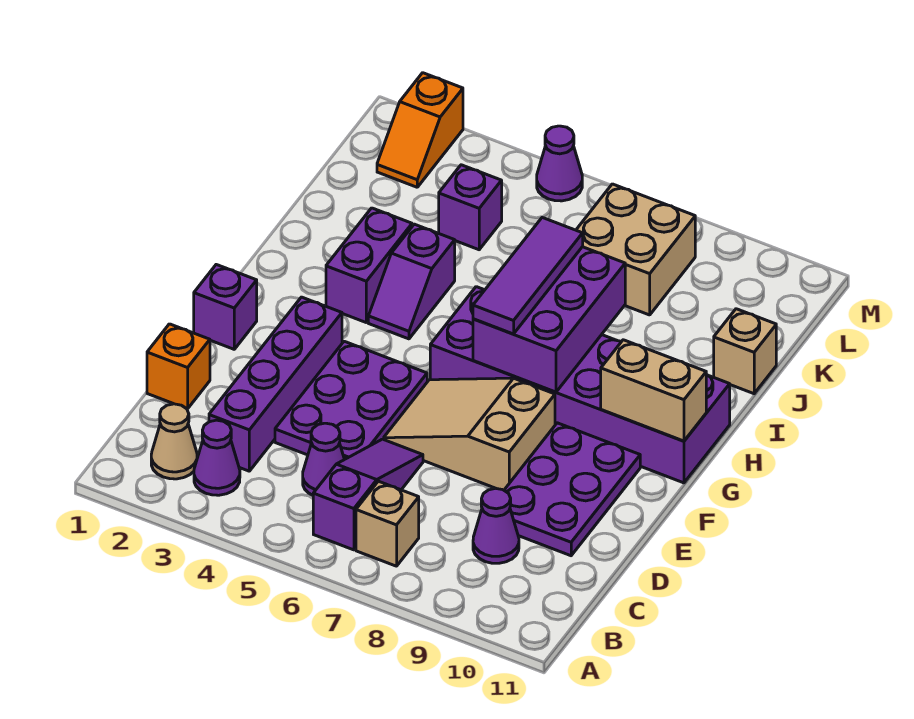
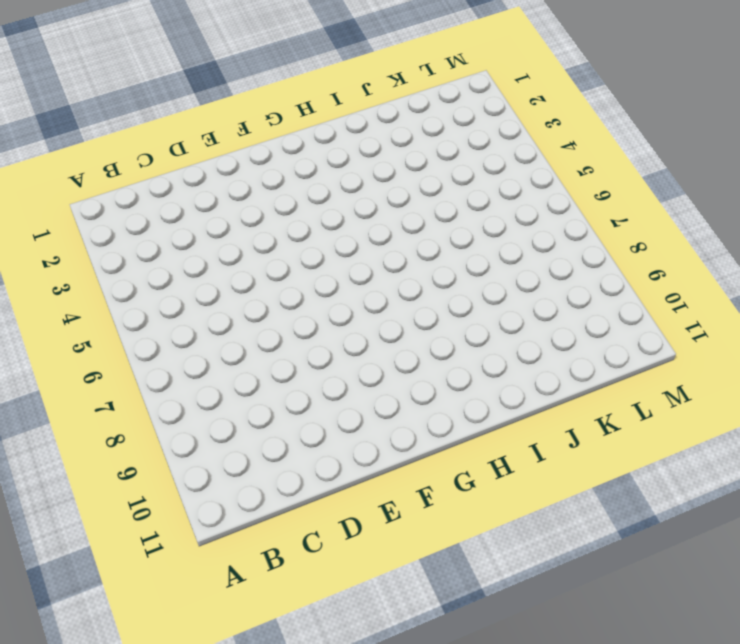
none -> tan cone B2 level 1
none -> purple cone B3 level 1
none -> purple slope B6:D6 level 1 top B

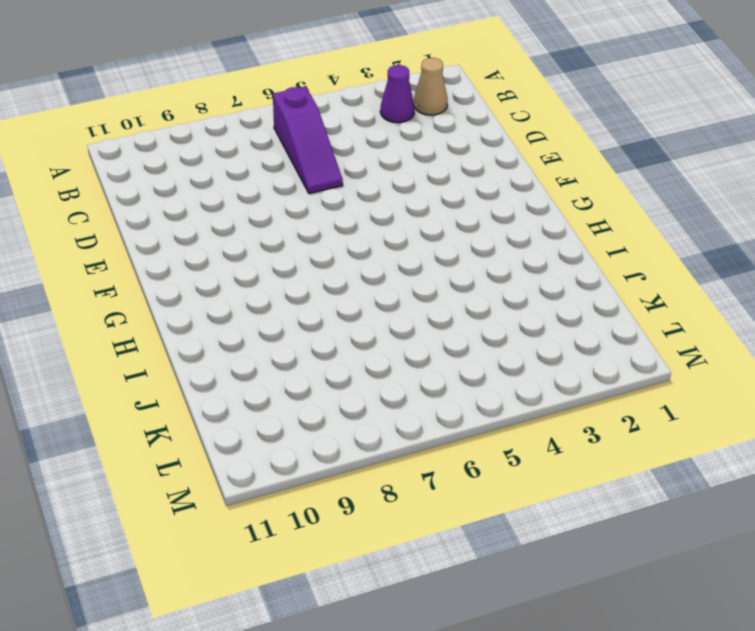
none -> tan brick B7 level 1
none -> purple brick C3:F3 level 1
none -> purple cone C5 level 1

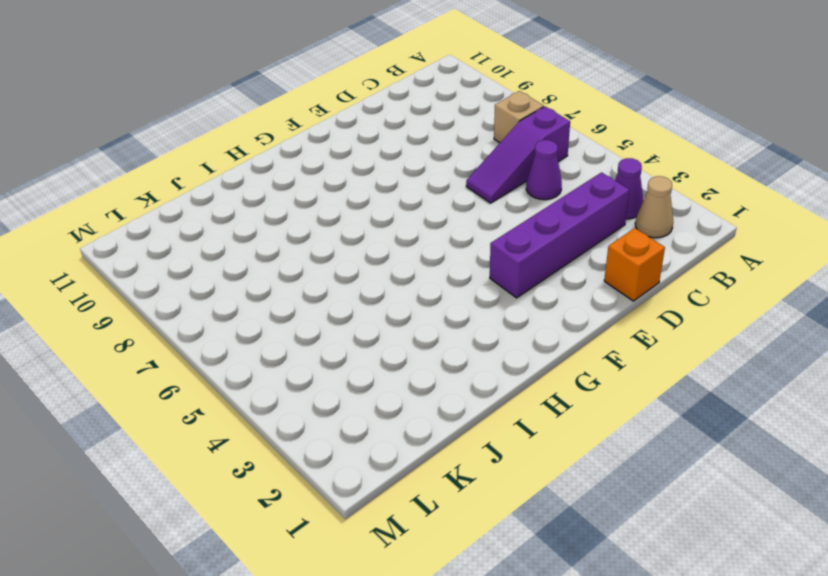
none -> purple cone C9 level 1
none -> purple plate D4:F5 level 1
none -> purple plate D9:F10 level 1

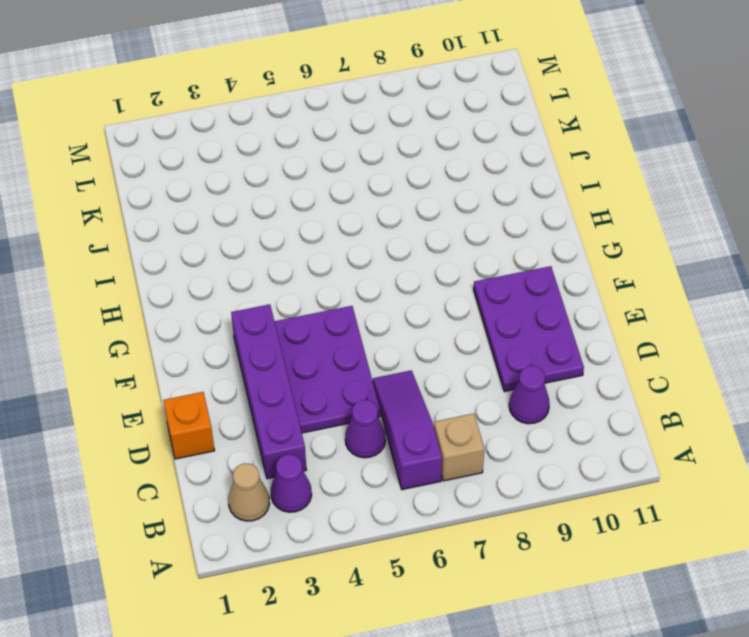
none -> tan slope E6:F8 level 1 top 8
none -> purple brick F1 level 1
none -> purple brick G6:H11 level 1

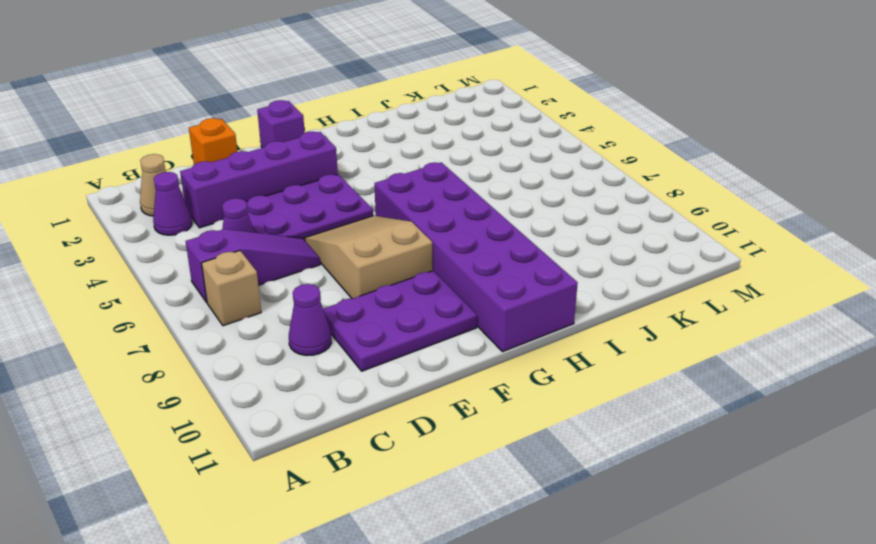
none -> purple brick H3:I3 level 1
none -> purple slope H4:I4 level 1 top I
none -> tan brick J11 level 1

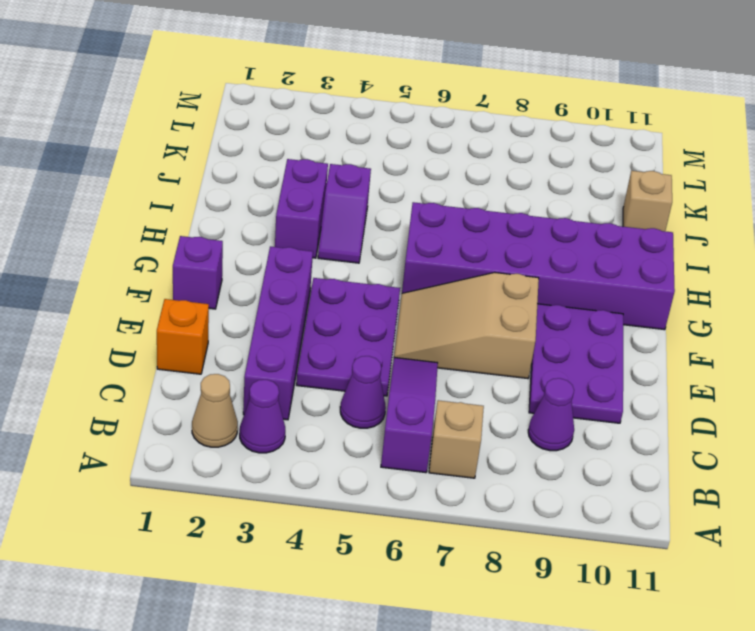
none -> purple brick K4 level 1
none -> tan brick K7:L8 level 1
none -> orange slope L2:M2 level 1 top M

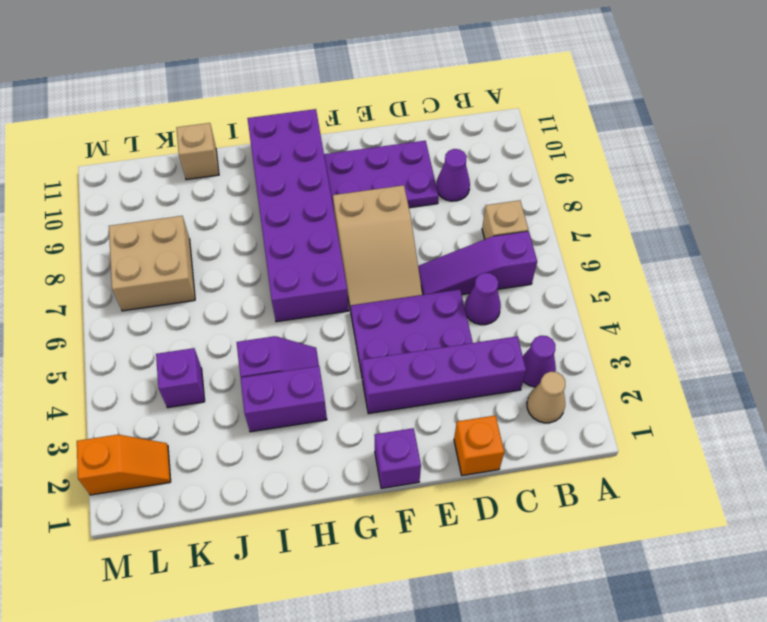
none -> purple cone M5 level 1
none -> purple brick G7:I8 level 2
none -> tan brick G10:G11 level 2

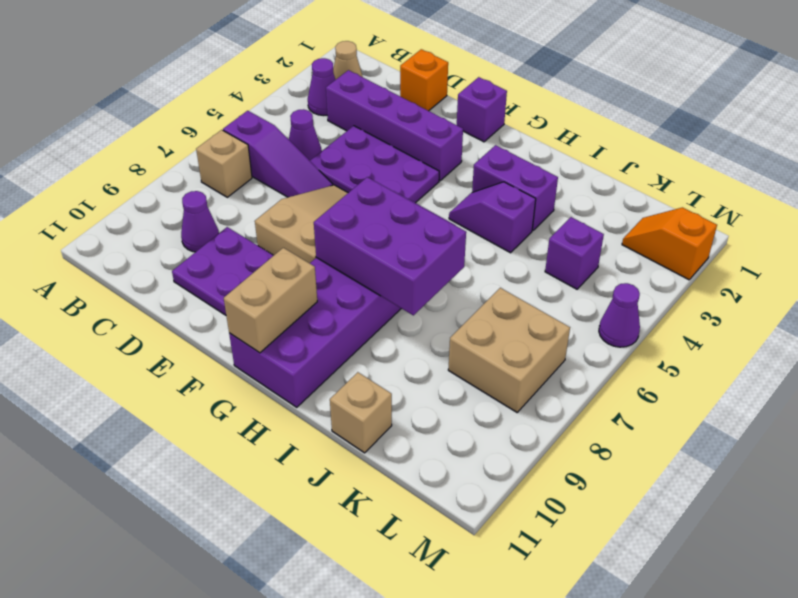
none -> purple tile G7:I7 level 3

